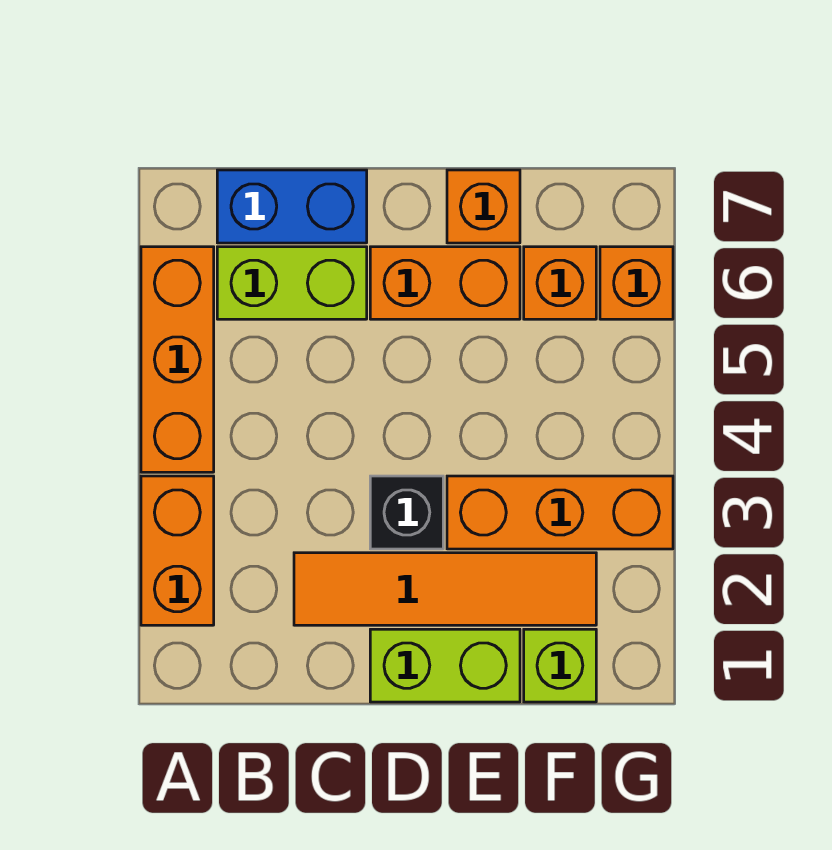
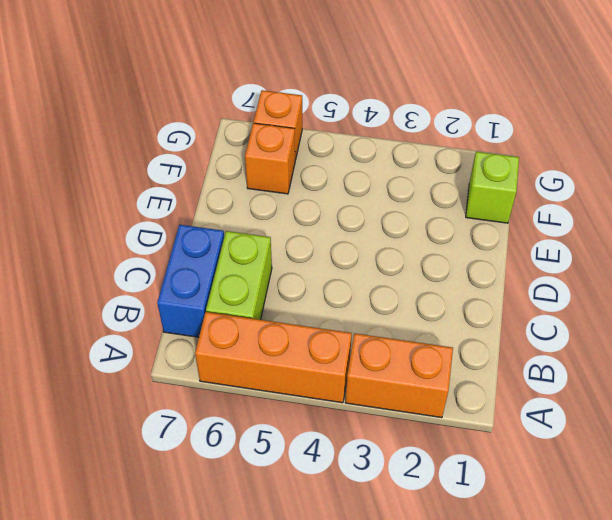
none -> orange tile C2:F2 level 1
none -> lime brick D1:E1 level 1
none -> black brick D3 level 1

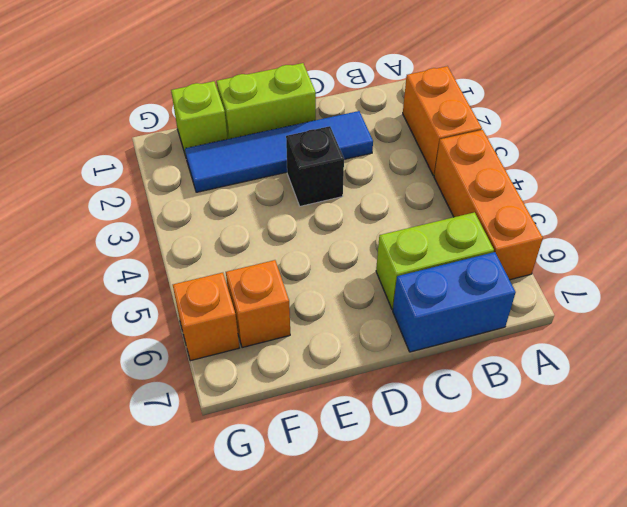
blue tile C2:F2 level 1 -> orange tile C2:F2 level 1
none -> orange brick D6:E6 level 1
none -> orange brick E3:G3 level 1
none -> orange brick E7 level 1

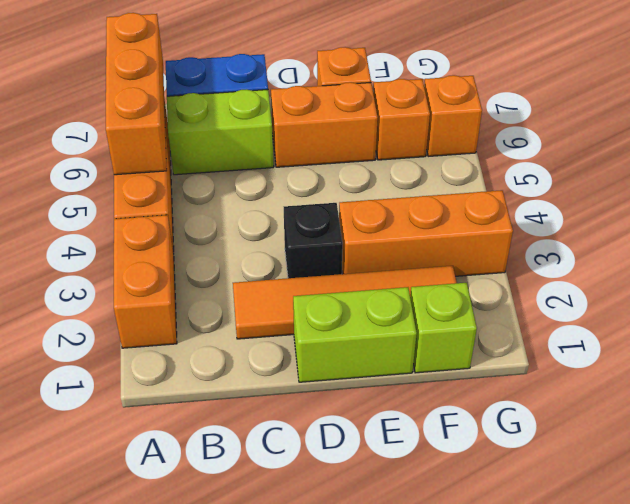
orange brick A5:A7 level 2 -> none

